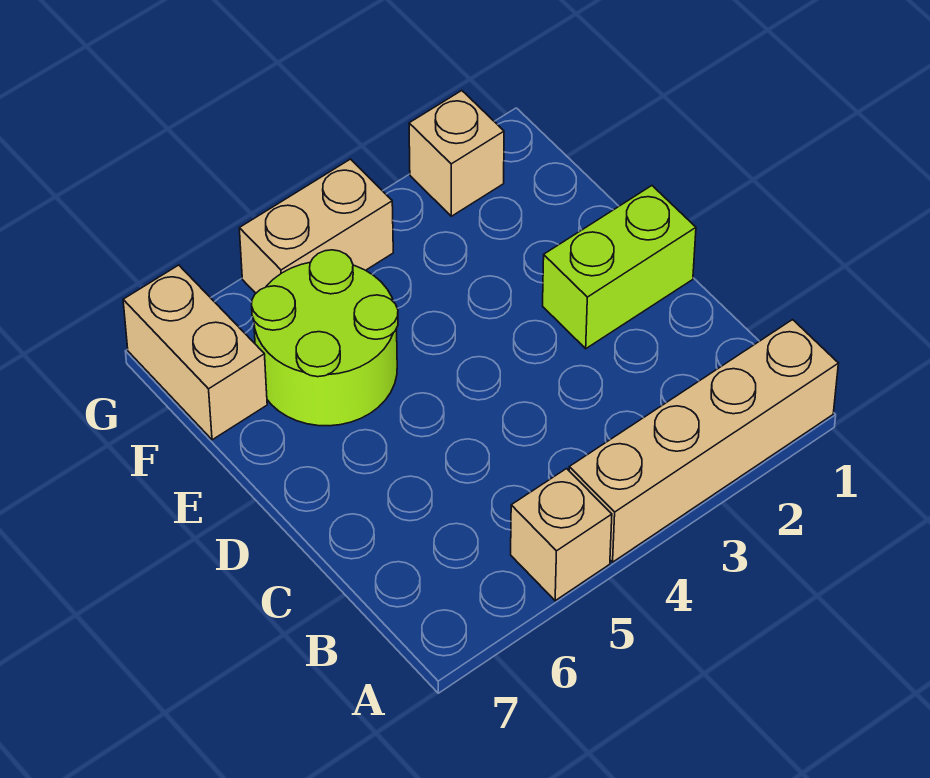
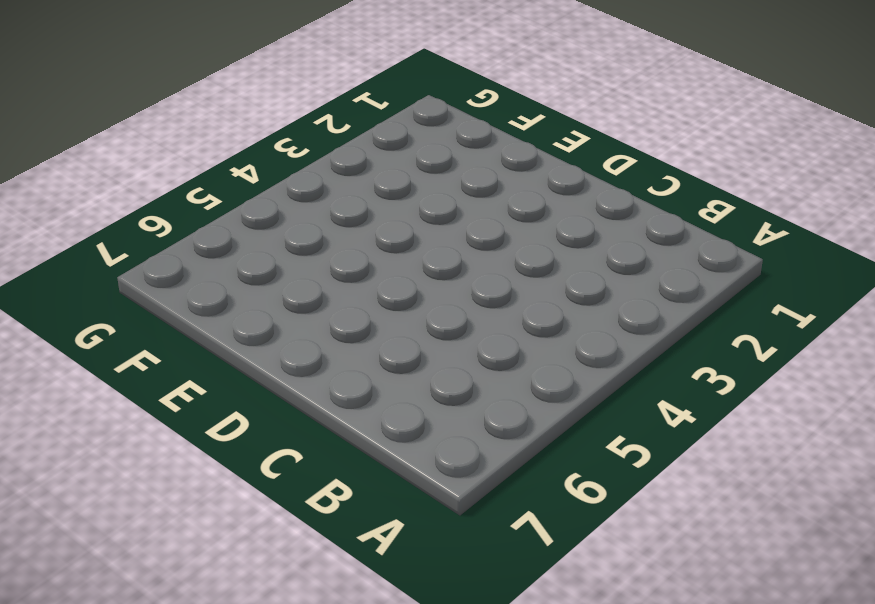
none -> tan brick A1:A4 level 1
none -> tan brick A5 level 1

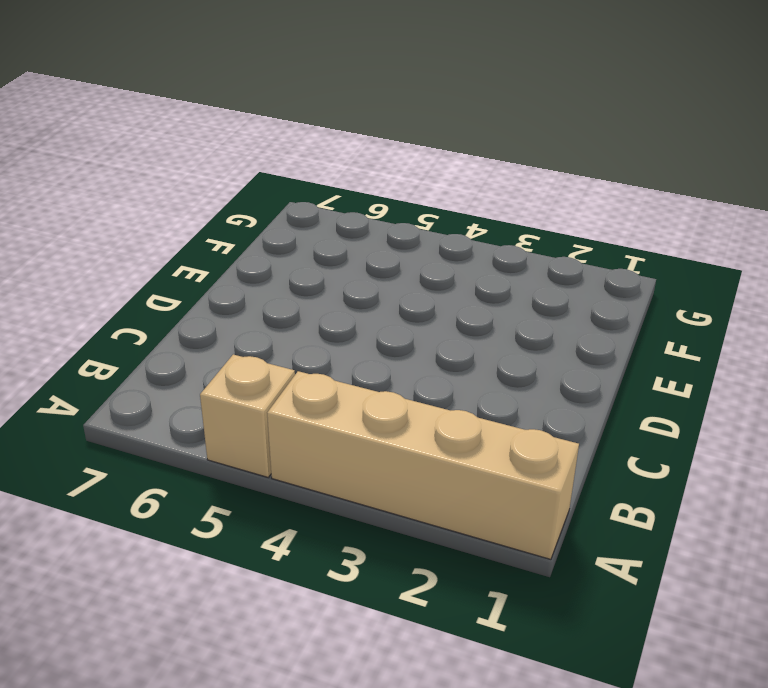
none -> lime brick D1:D2 level 1
none -> lime round brick E5:F6 level 1

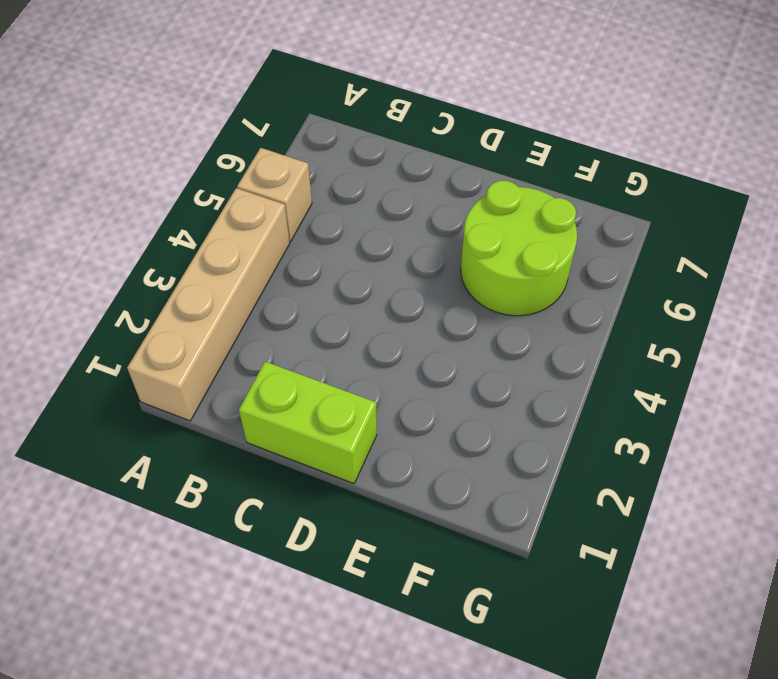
lime brick C1:D1 level 1 -> lime brick D1:D2 level 1
none -> tan brick F7:G7 level 1
none -> tan brick G2 level 1

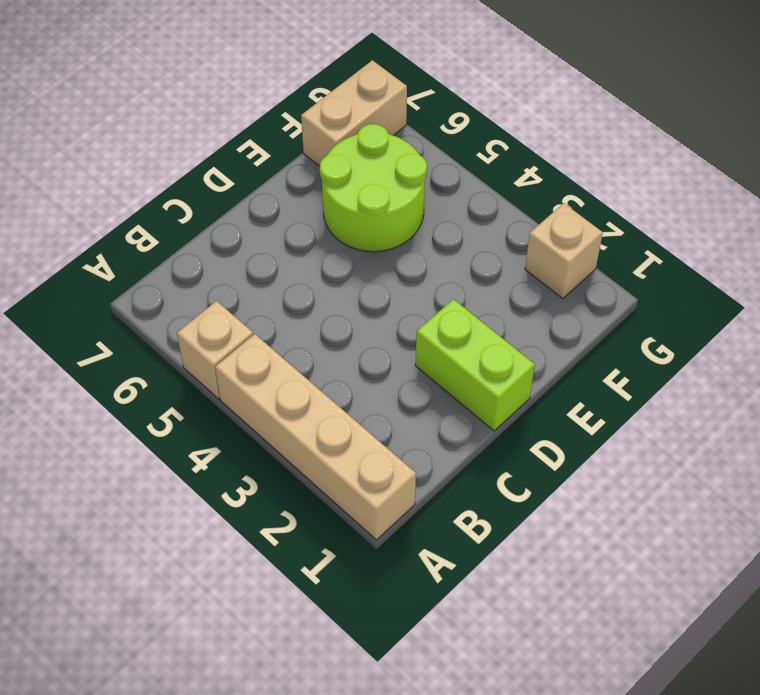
none -> tan brick G4:G5 level 1

